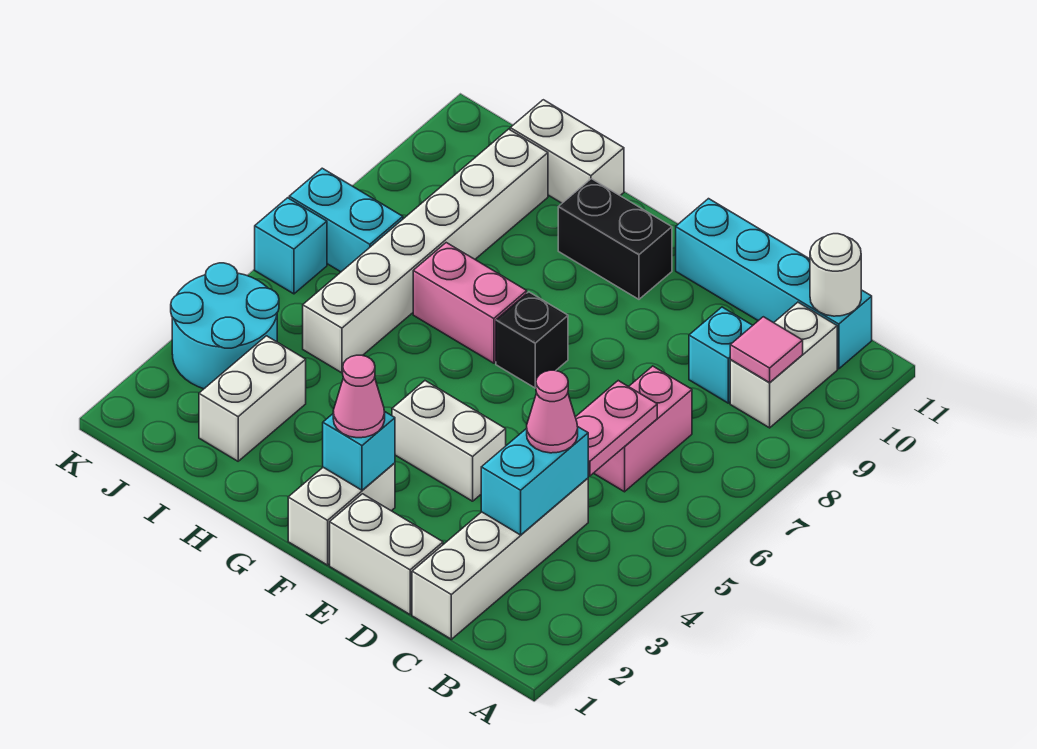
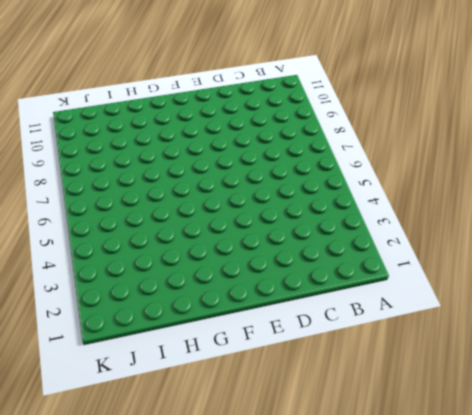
none -> white brick B9:B10 level 1
none -> cyan brick B11:E11 level 1
none -> white brick C1:C4 level 1

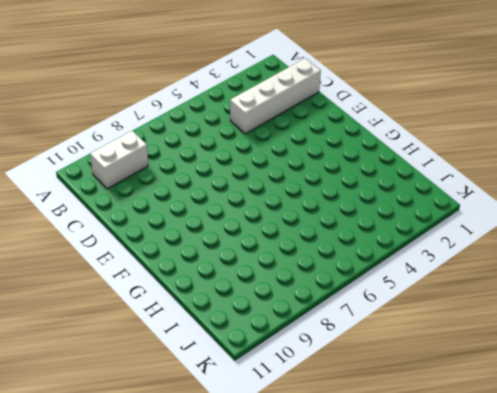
none -> cyan brick B11:E11 level 1
none -> pink brick C6:C7 level 1
none -> cyan brick C9 level 1

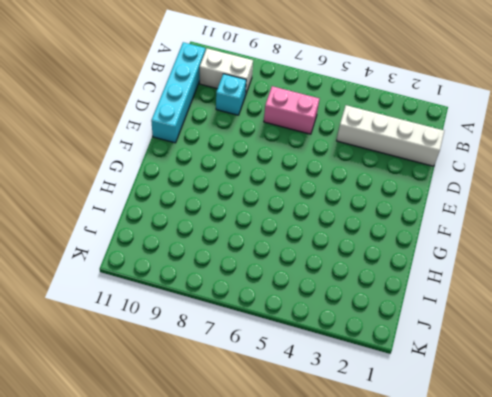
none -> white brick D1:E1 level 1
none -> white brick E4:F4 level 1
none -> white brick F1:F2 level 1

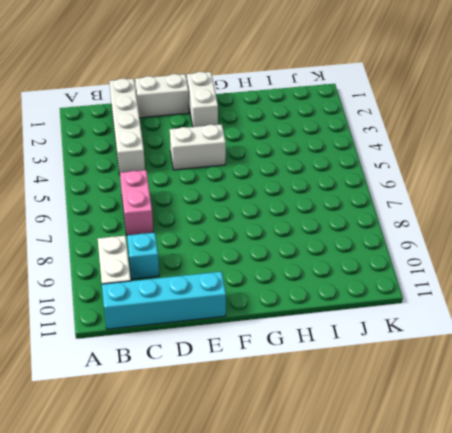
none -> black brick F7 level 1
none -> black brick F10:G10 level 1
none -> pink brick G7:H7 level 1

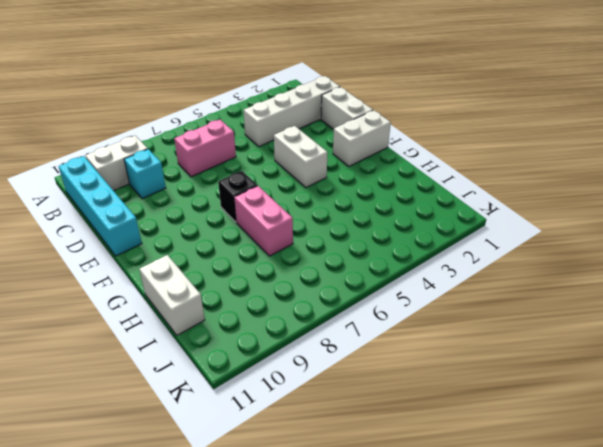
none -> black brick F10:G10 level 1
none -> white brick I2:I3 level 1
none -> white brick I5:I10 level 1

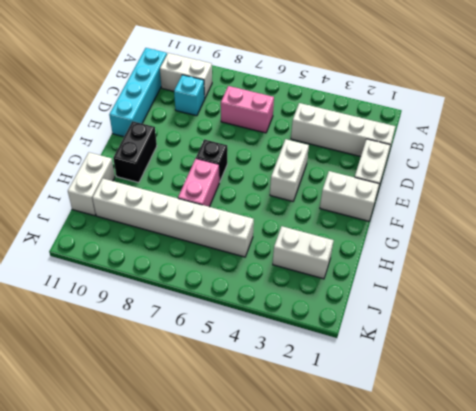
none -> cyan round brick J3:K4 level 1
none -> cyan brick J7:K7 level 1
none -> cyan brick K6 level 1

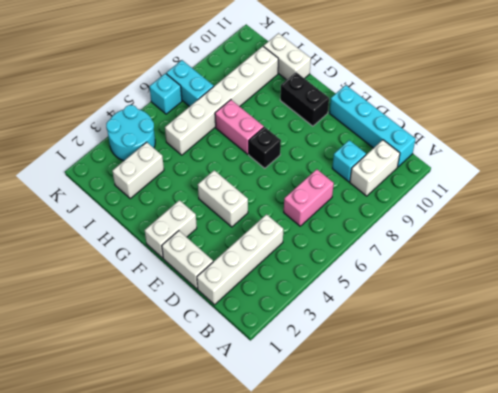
none -> pink tile B9 level 2
none -> white round brick B11 level 2
none -> cyan brick C3:C4 level 2

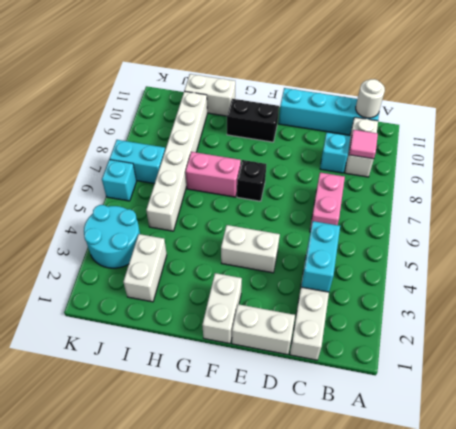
none -> pink plate C5:C6 level 2
none -> cyan brick F2 level 2
none -> pink cone C4 level 3

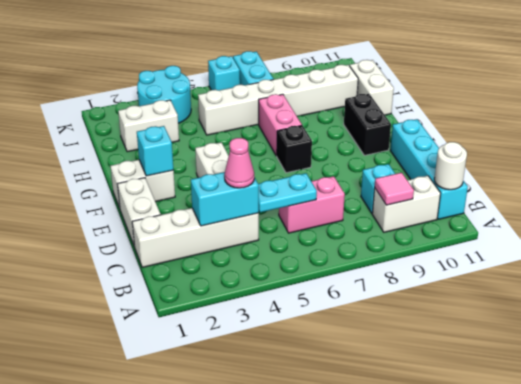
cyan plate C5:C6 level 2 -> pink plate C5:C6 level 2
none -> pink cone F2 level 3

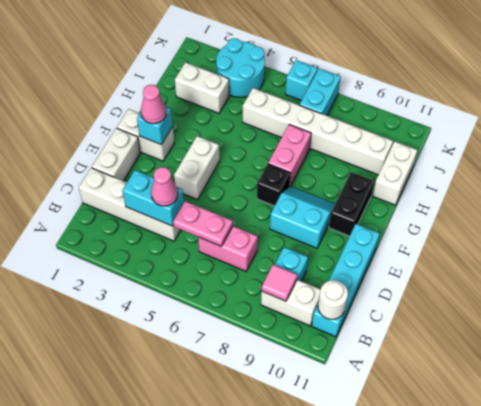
cyan slope E8:F9 level 1 top E -> none

